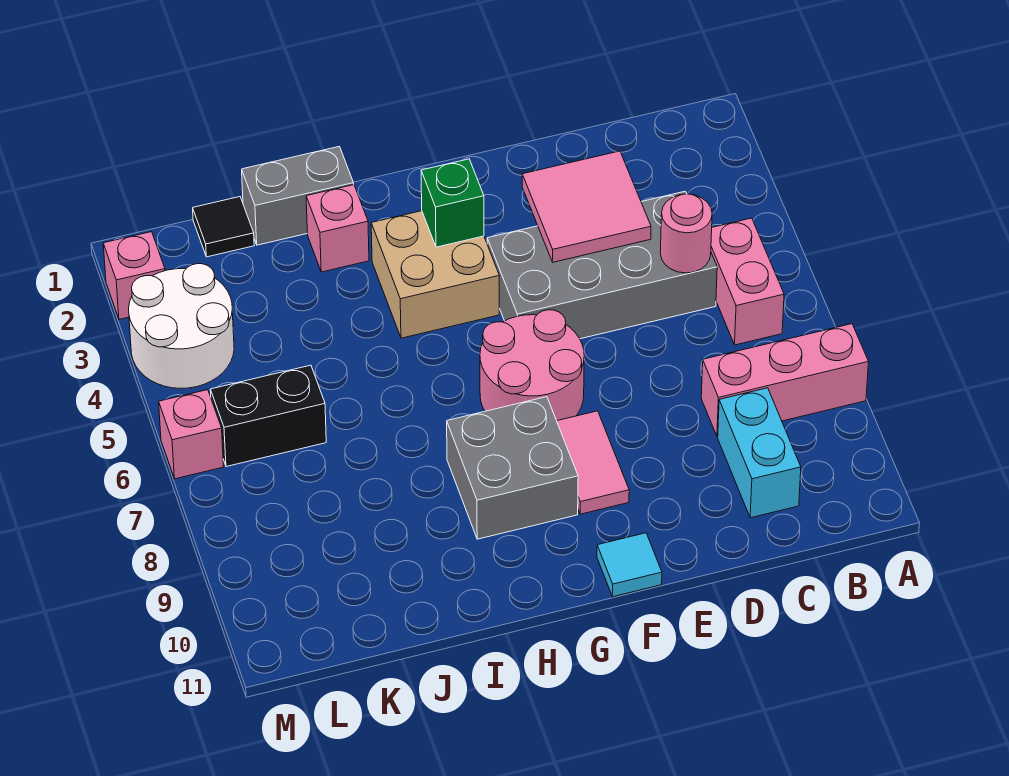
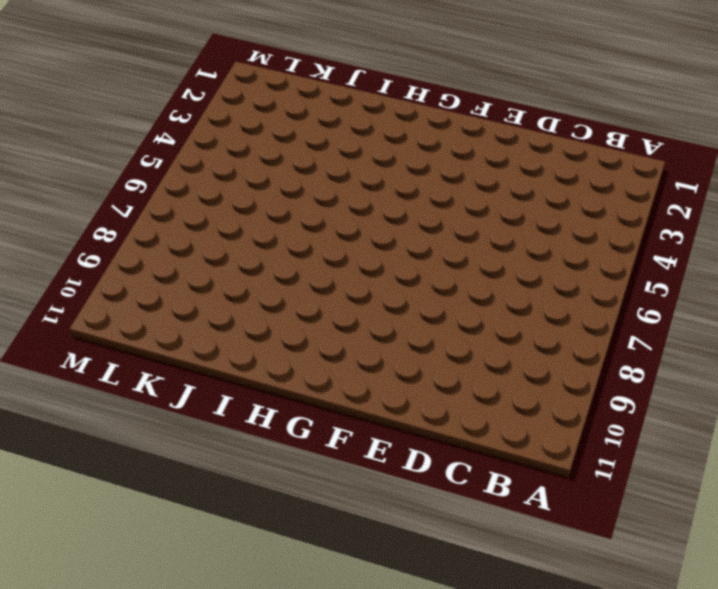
none -> pink brick A8:C8 level 1
none -> pink brick B5:B6 level 1
none -> grey brick C4:F5 level 1

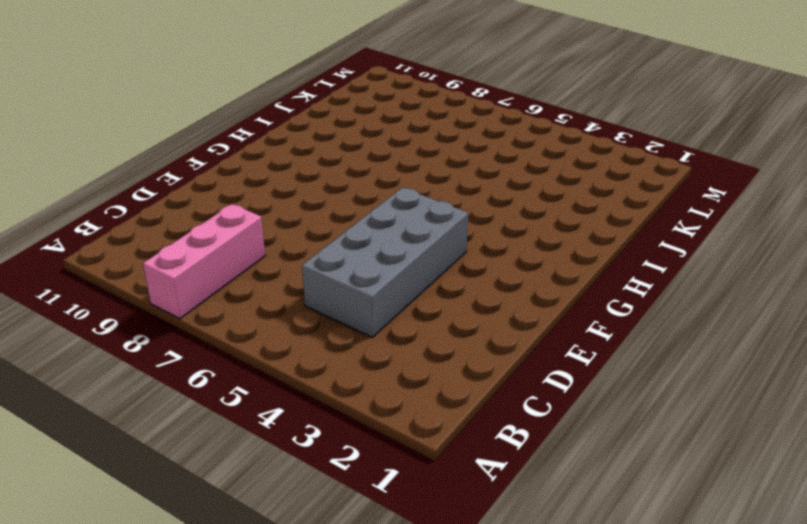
none -> pink brick B5:B6 level 1
none -> cyan brick C9:C10 level 1
none -> pink round brick F6:G7 level 1

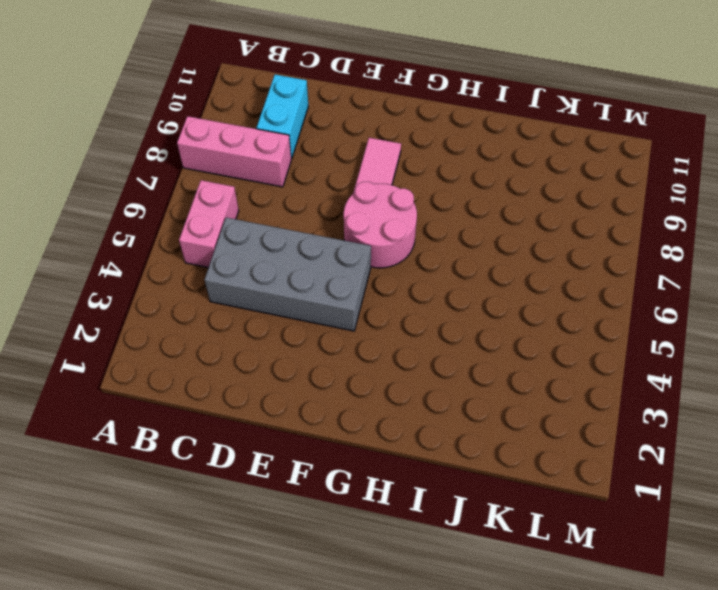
none -> cyan tile F11 level 1
none -> tan brick G3:H4 level 1
none -> grey brick G8:H9 level 1

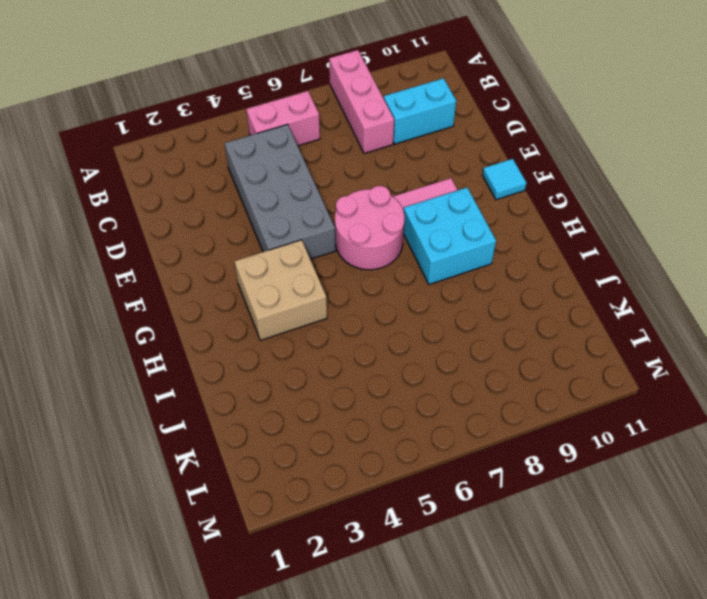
cyan brick G8:H9 level 1 -> grey brick G8:H9 level 1
none -> grey brick I1:J1 level 1
none -> pink brick I2 level 1
none -> black tile K1 level 1

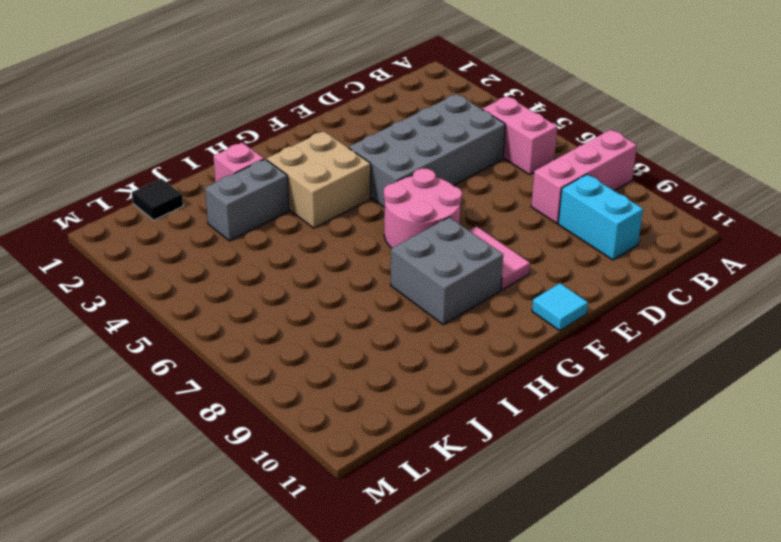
grey brick I3:J3 level 1 -> grey brick I1:J1 level 1
none -> black brick K6:L6 level 1
none -> white round brick L3:M4 level 1
none -> pink brick M2 level 1

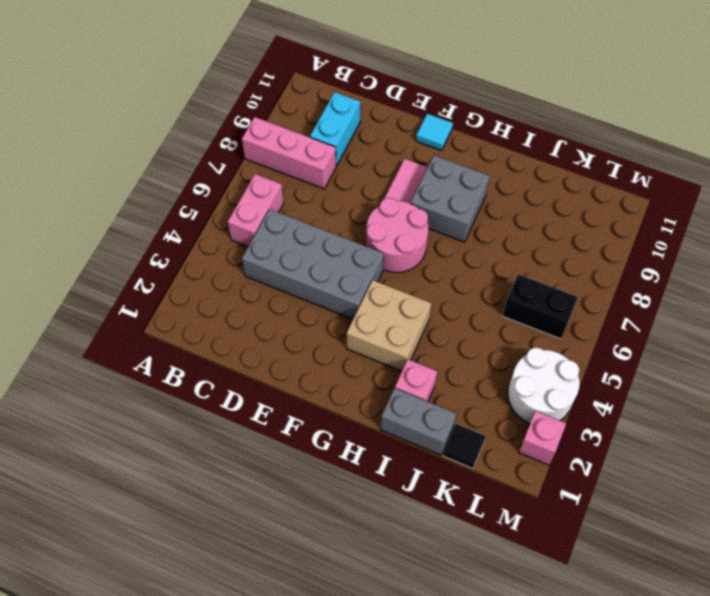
none -> pink brick M6 level 1
none -> pink round brick C5 level 2
none -> pink tile D3:E4 level 2

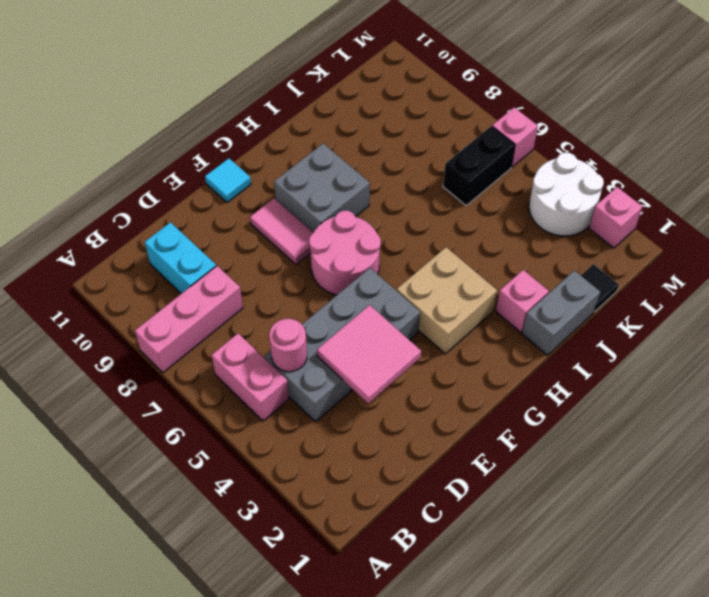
none -> green brick G3 level 2

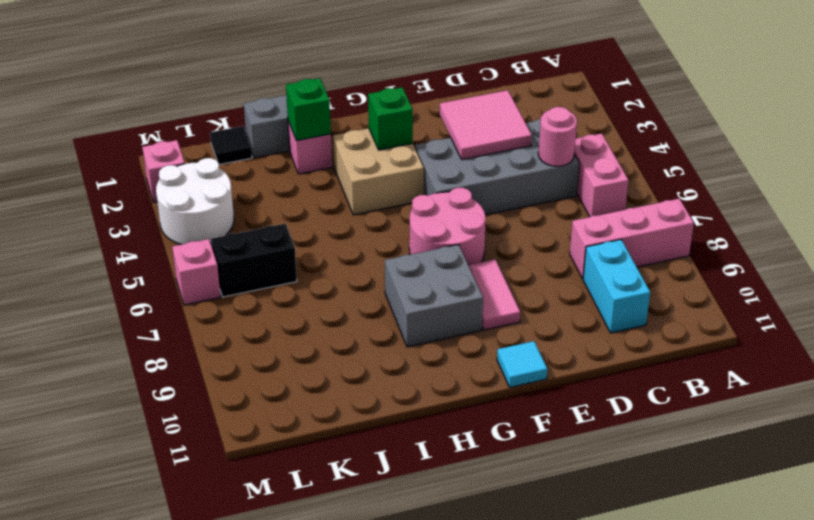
green brick I2 level 2 -> none

